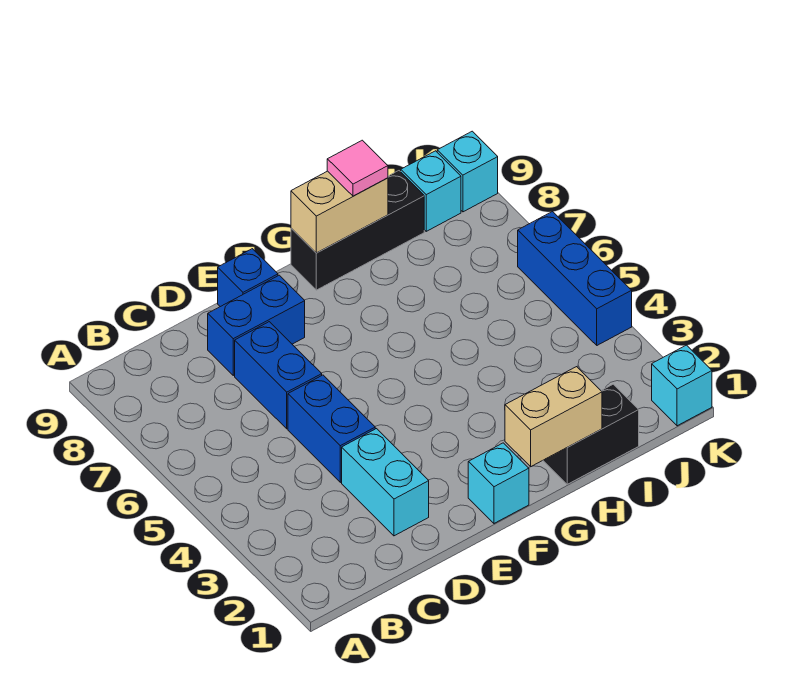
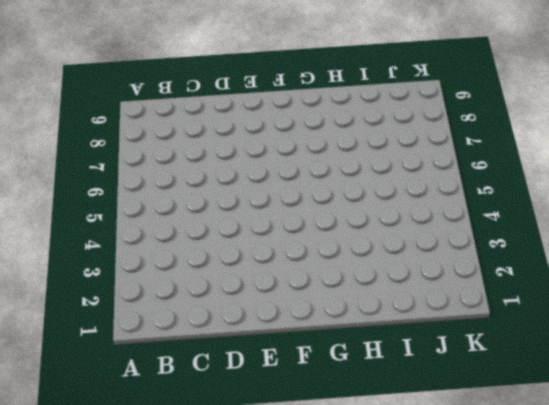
none -> cyan brick D2:D3 level 1
none -> blue brick D4:D5 level 1
none -> blue brick D6:D7 level 1

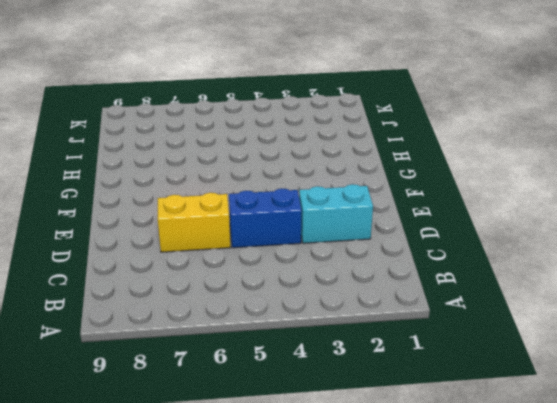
yellow brick D6:D7 level 1 -> blue brick D6:D7 level 1
none -> blue brick D8:E8 level 1
none -> blue brick E9 level 1
none -> cyan brick F1 level 1

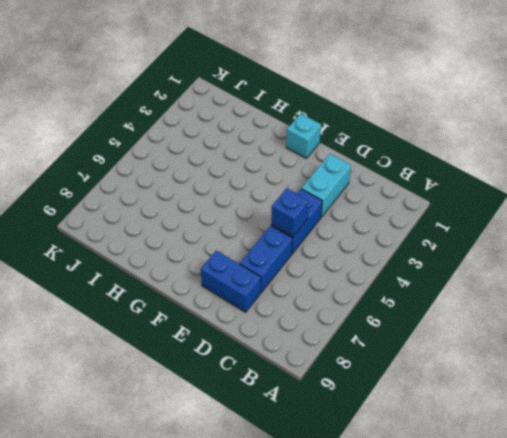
blue brick D5 level 2 -> blue brick E9 level 1
none -> black brick G9:I9 level 1
none -> black brick H1:I1 level 1
none -> cyan brick J9 level 1

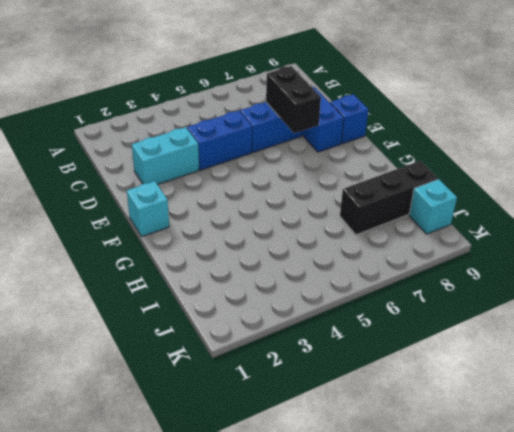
black brick D7:E7 level 2 -> black brick H1:I1 level 1
black brick I7:I9 level 1 -> black brick G9:I9 level 1
none -> cyan brick K1 level 1
none -> blue brick K4:K6 level 1
none -> cyan brick K9 level 1

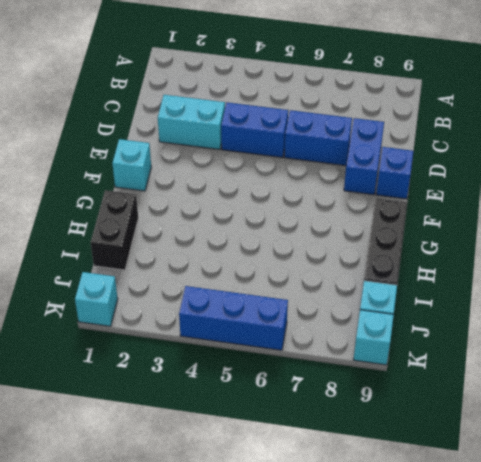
none -> tan brick G1:H1 level 2
none -> tan brick G9:H9 level 2
none -> pink tile H9 level 3

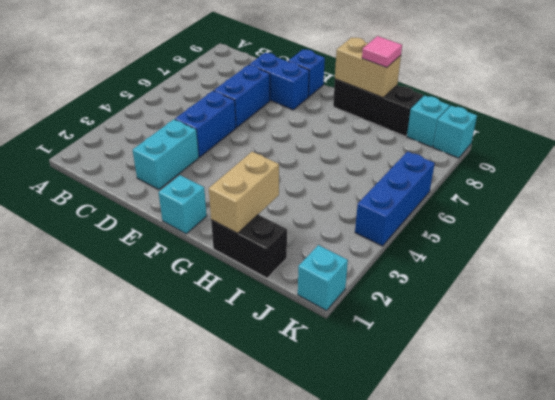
tan brick H1:H2 level 2 -> tan brick G1:H1 level 2

